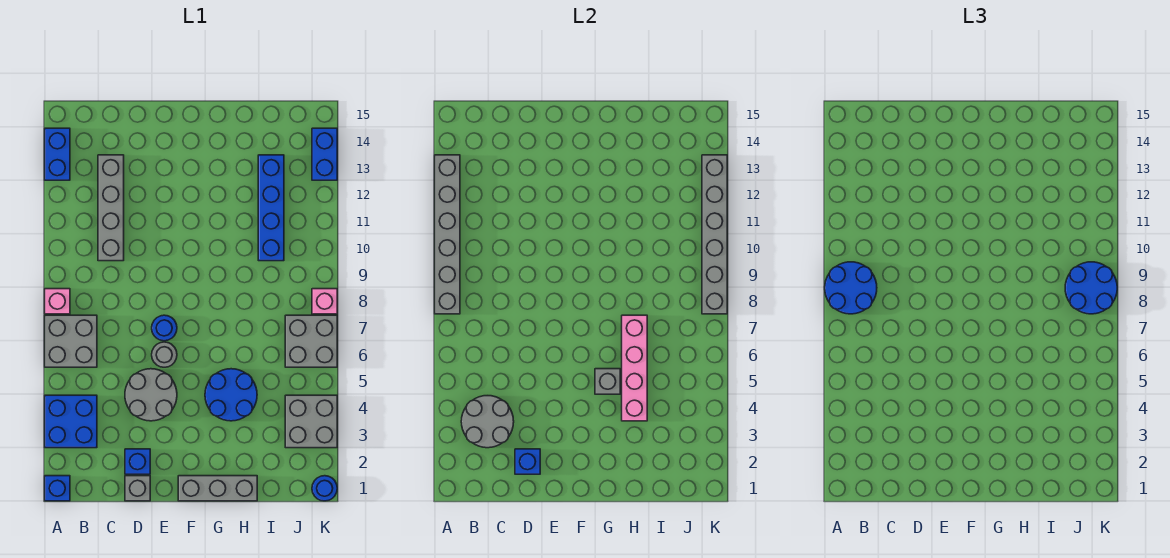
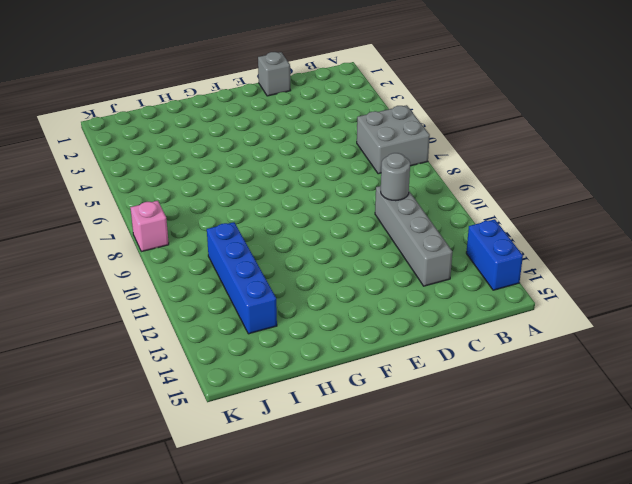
grey round brick C10 level 2 -> grey round brick E6 level 1
none -> blue brick A1 level 1
none -> blue brick A3:B4 level 1
none -> pink brick A8 level 1

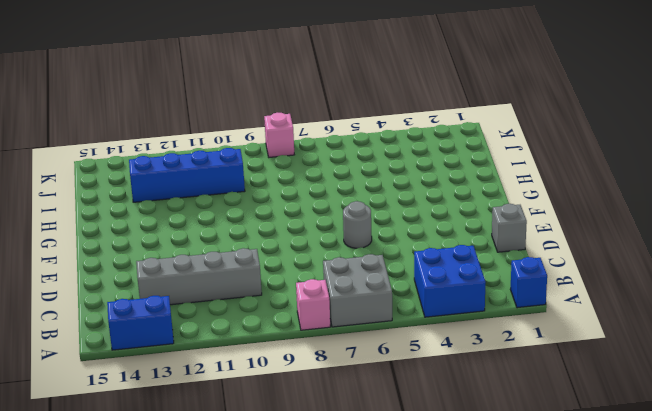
none -> blue brick D2 level 1
none -> grey round brick D4:E5 level 1
none -> blue round brick E7 level 1

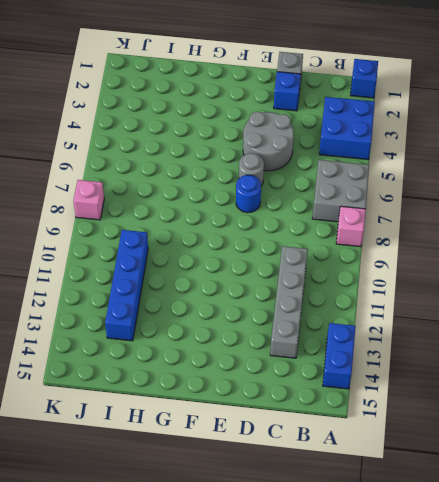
none -> grey brick F1:H1 level 1
none -> blue round brick G4:H5 level 1
none -> grey brick J3:K4 level 1

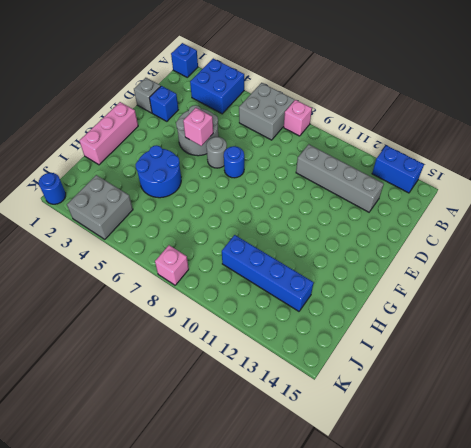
pink brick E5 level 2 -> none
pink brick F1:H1 level 1 -> grey brick F1:H1 level 1
none -> grey brick J6:K7 level 1
none -> blue brick K13:K14 level 1
none -> grey brick A8:A13 level 2

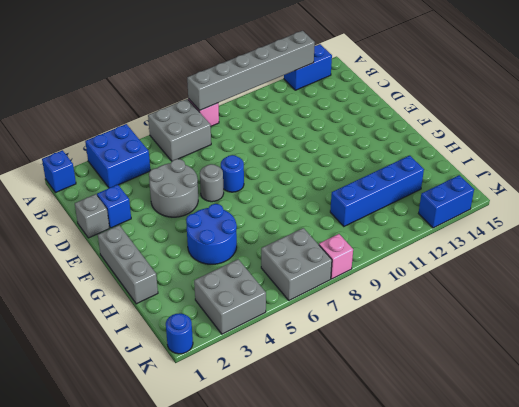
none -> grey brick C10:C13 level 1
none -> grey round brick B3:C4 level 2
none -> blue brick D2 level 2

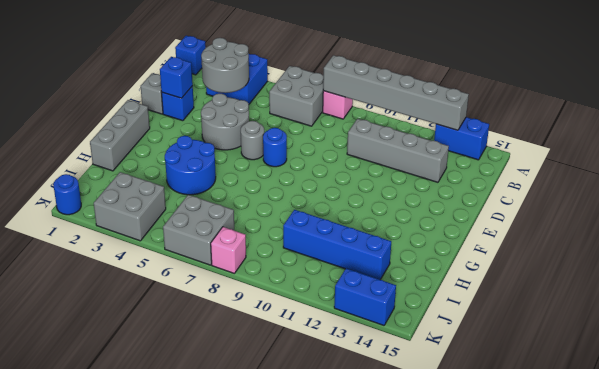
none -> grey brick G5 level 2
none -> pink brick H4:H7 level 2
none -> grey brick K8:K13 level 2

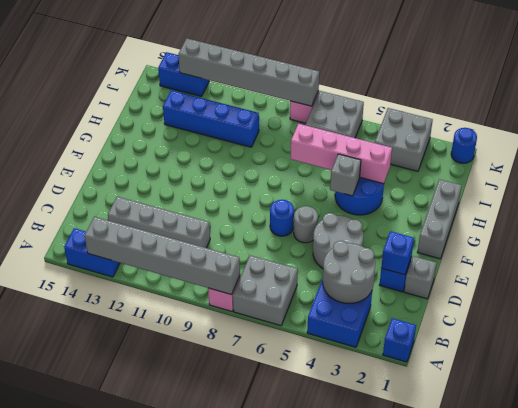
none -> blue round brick A8:B9 level 3
none -> blue round brick J8:K9 level 3

